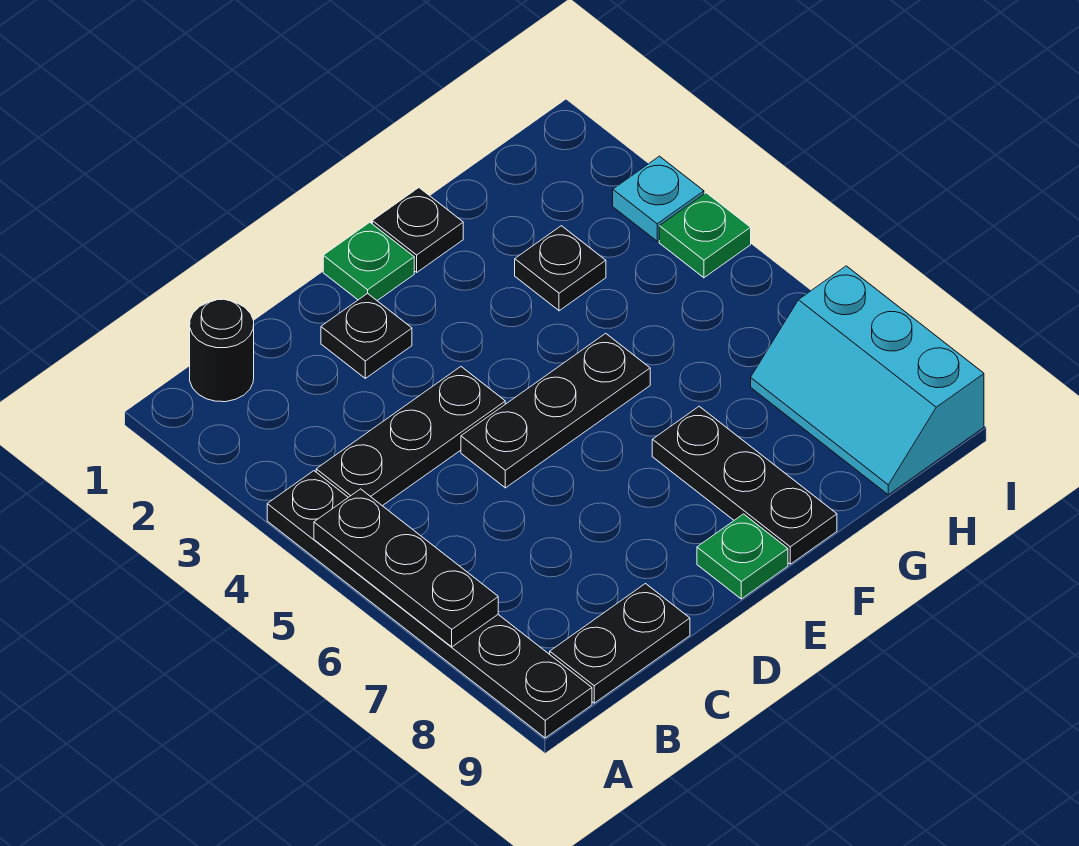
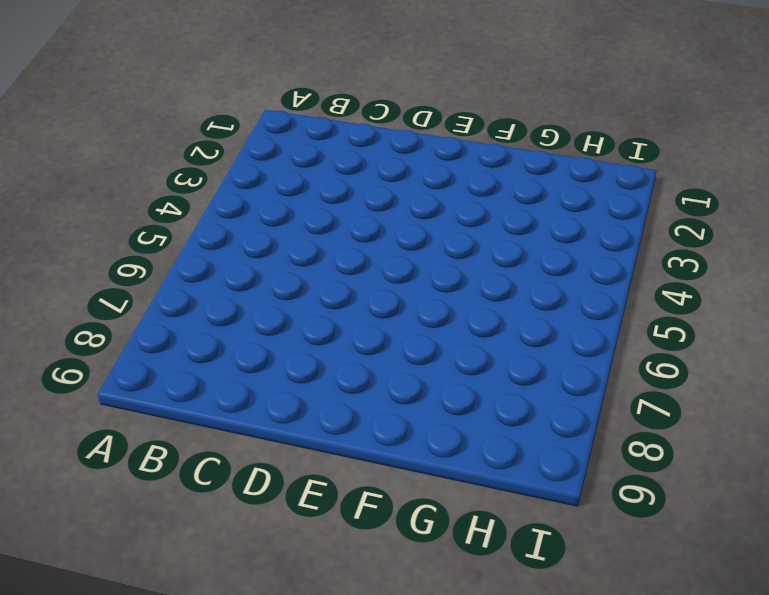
none -> black plate A4:A9 level 1
none -> black round brick B1 level 1
none -> black plate B4:D4 level 1

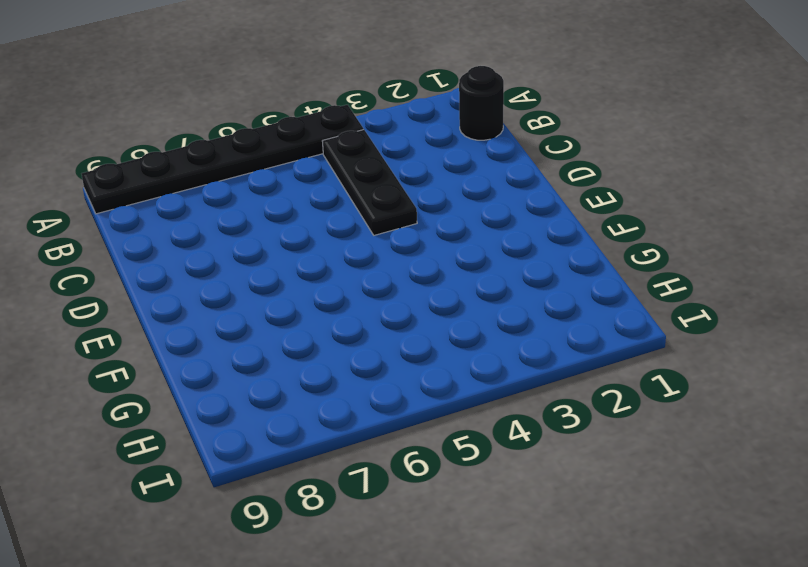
none -> black plate B9:C9 level 1
none -> black plate D2 level 1
none -> black plate D5:F5 level 1

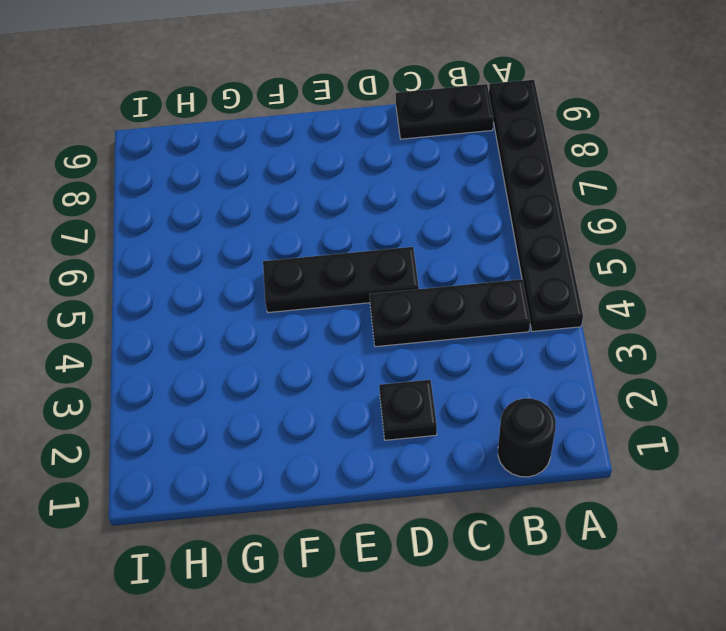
none -> green plate E1 level 1
none -> green plate E9 level 1
none -> black plate F1 level 1

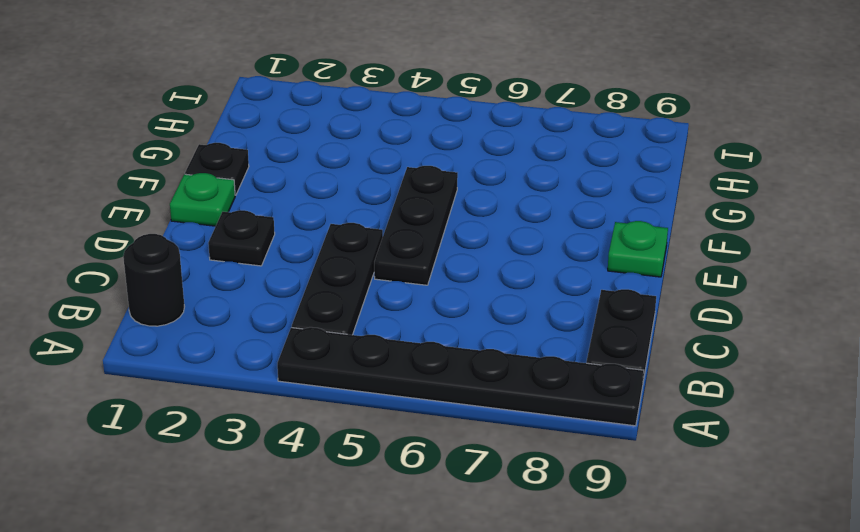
none -> black plate F7:F9 level 1
none -> black plate G3 level 1
none -> cyan slope H7:I9 level 1 top I

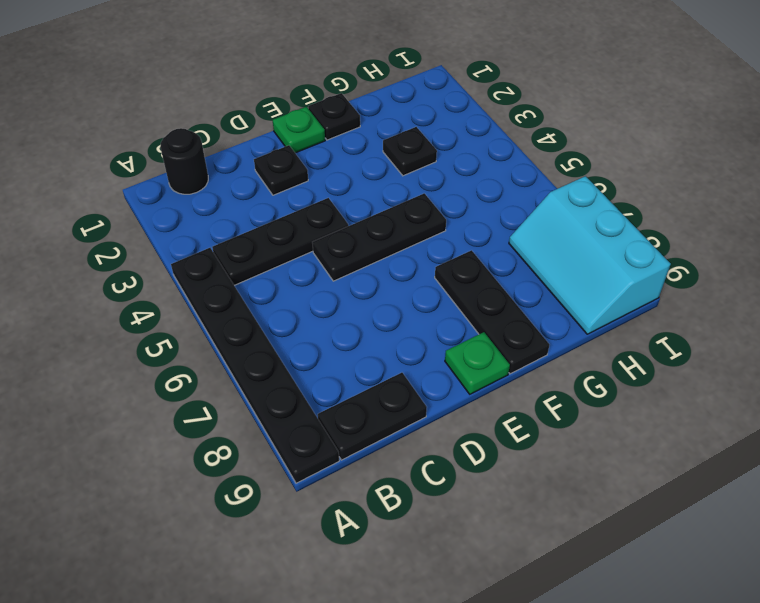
none -> cyan plate I3 level 1
none -> green plate I4 level 1
none -> black plate A5:A7 level 2

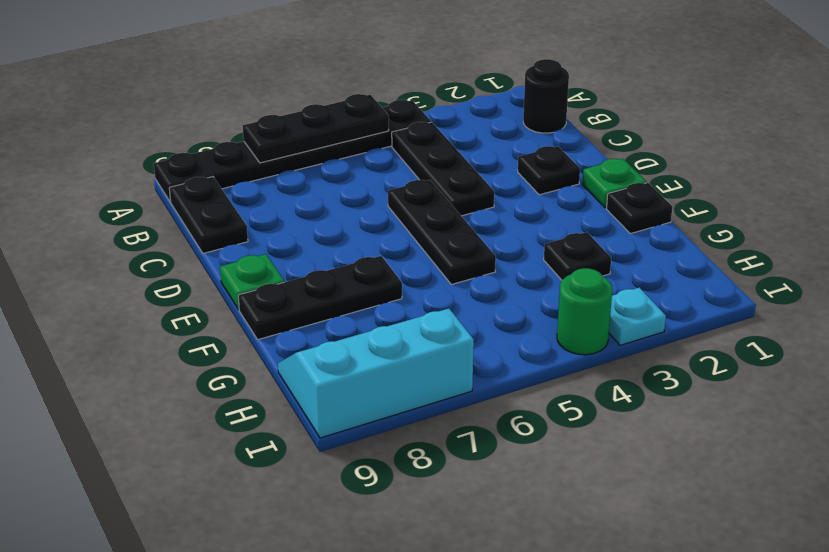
green round brick I4 level 1 -> green plate I4 level 1

